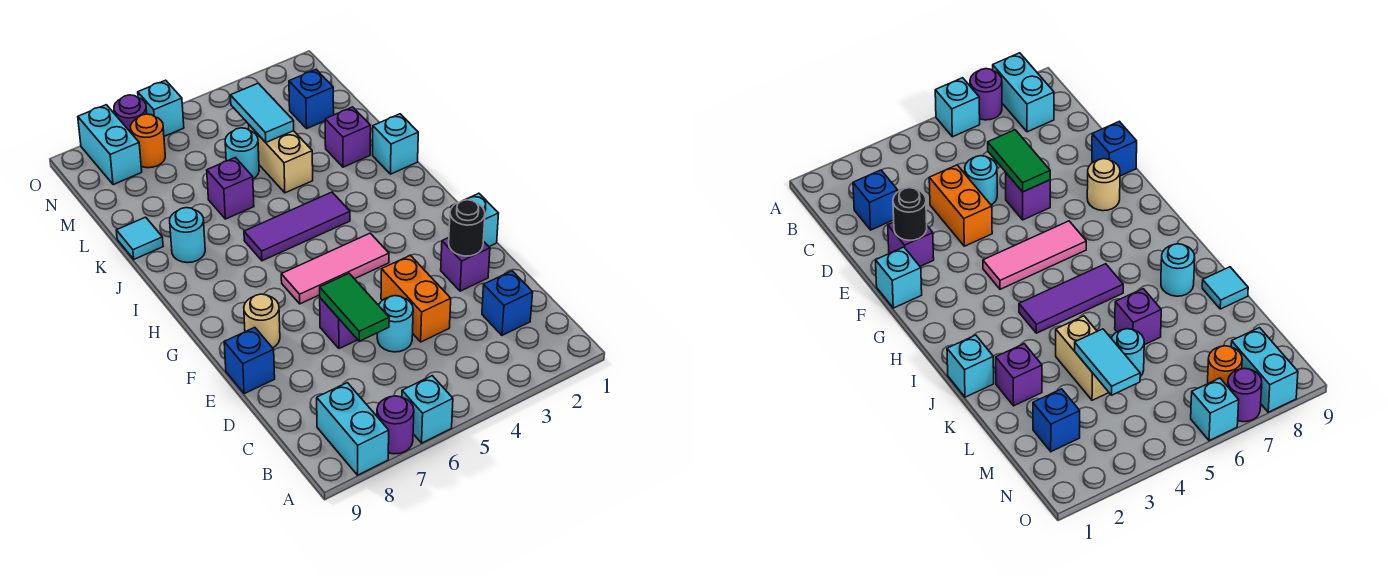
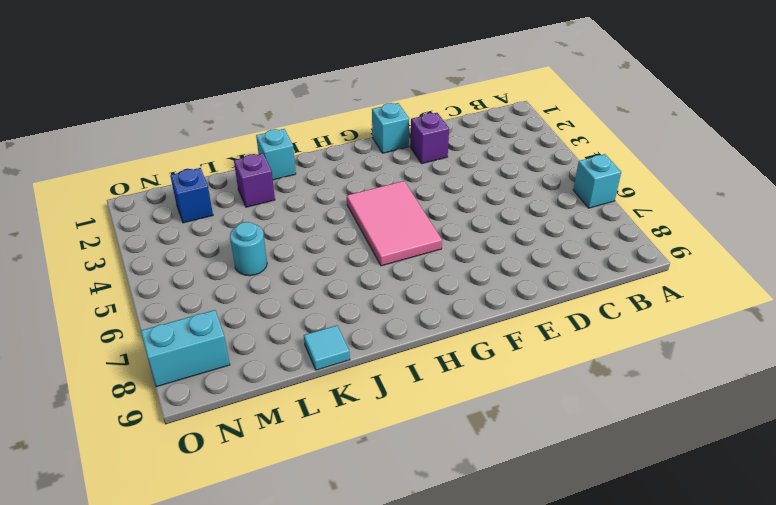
pink tile G4:H6 level 1 -> pink tile G4:G6 level 1
none -> purple round brick A7 level 1
none -> cyan brick A8:B8 level 1
none -> blue brick C2 level 1

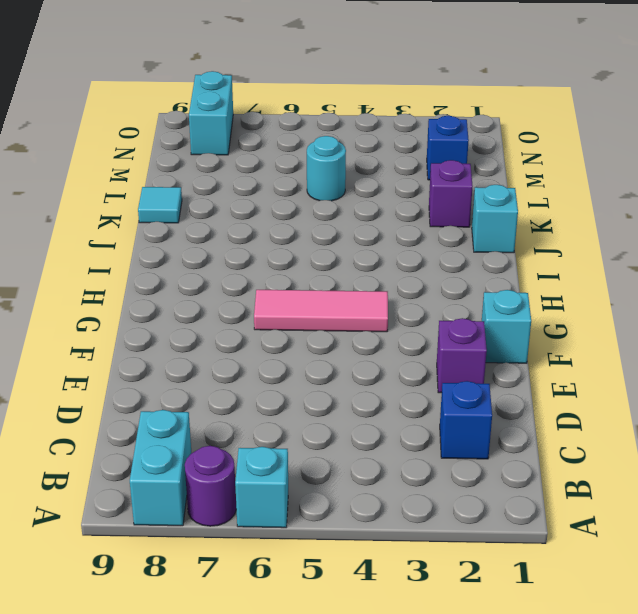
none -> orange brick D4:E4 level 1
none -> cyan round brick D5 level 1
none -> purple brick E6 level 1

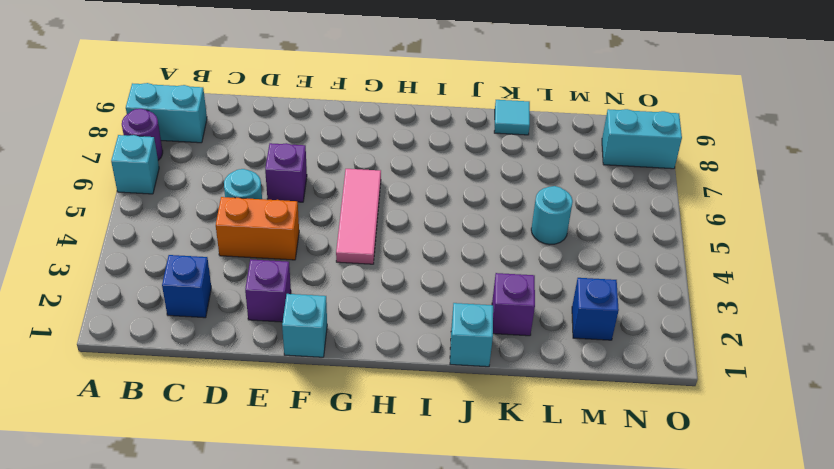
none -> blue brick E9 level 1
none -> tan round brick F8 level 1
none -> purple tile I4:I6 level 1

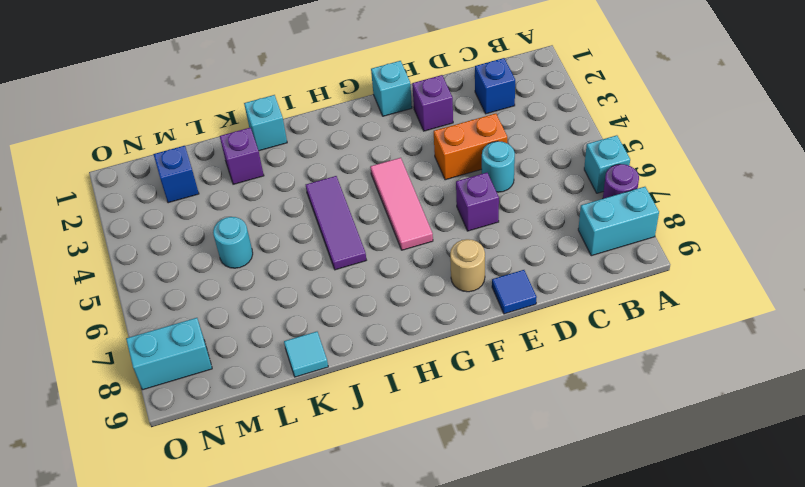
blue tile E9 level 1 -> blue brick E9 level 1
none -> cyan round brick J8 level 1
none -> tan brick K4:L4 level 1
none -> purple brick K6 level 1

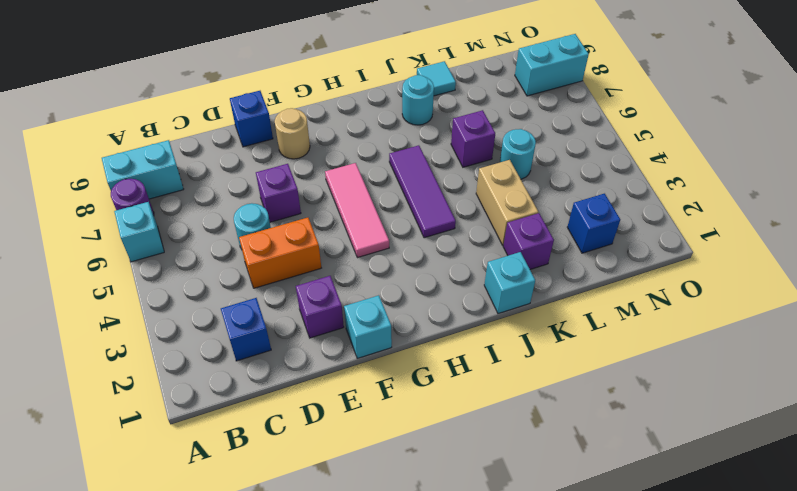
tan brick K3:K4 level 1 -> tan brick K4:L4 level 1
none -> orange round brick N7 level 1
none -> cyan brick O6 level 1
none -> purple round brick O7 level 1

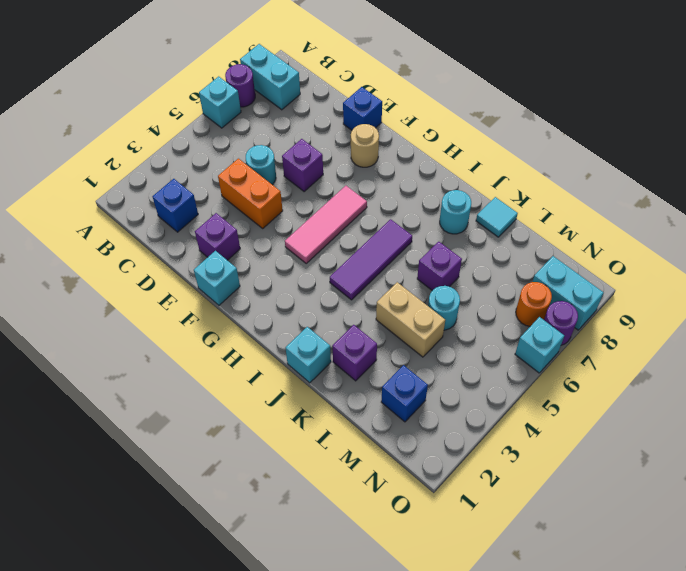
none -> green tile D6:E6 level 2
none -> black round brick E2 level 2
none -> cyan tile L4:M4 level 2

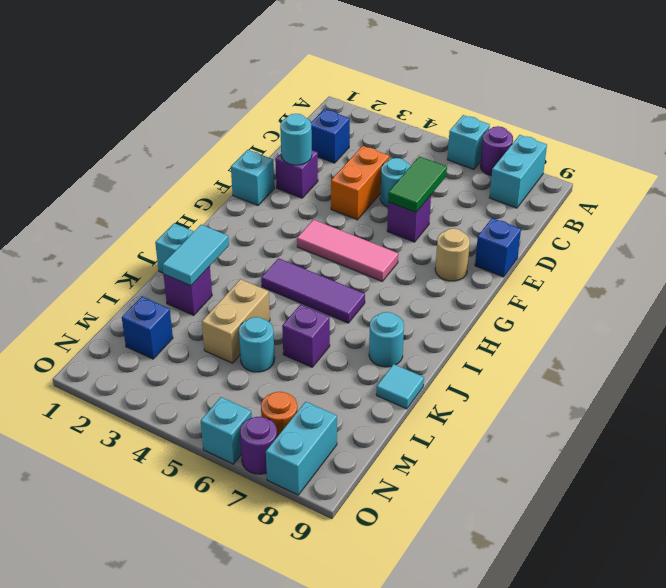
cyan round brick E2 level 2 -> black round brick E2 level 2
cyan tile J2:K2 level 2 -> cyan tile L4:M4 level 2

